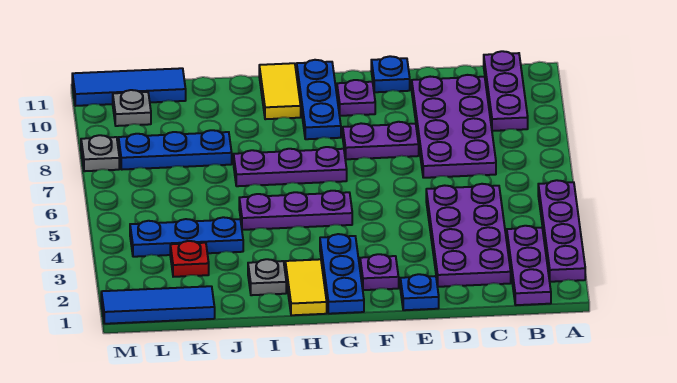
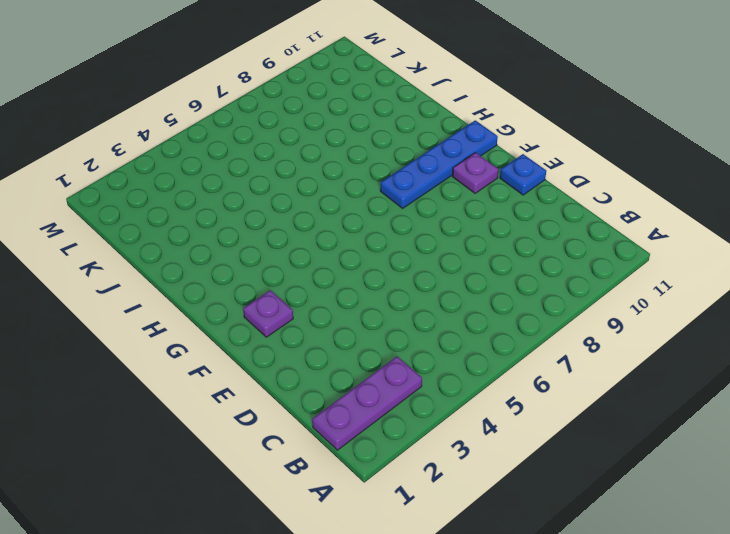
blue plate G8:G11 level 1 -> blue plate G9:G11 level 1
none -> purple plate A2:A5 level 1
none -> purple plate B9:B11 level 1
none -> purple plate C2:D5 level 1

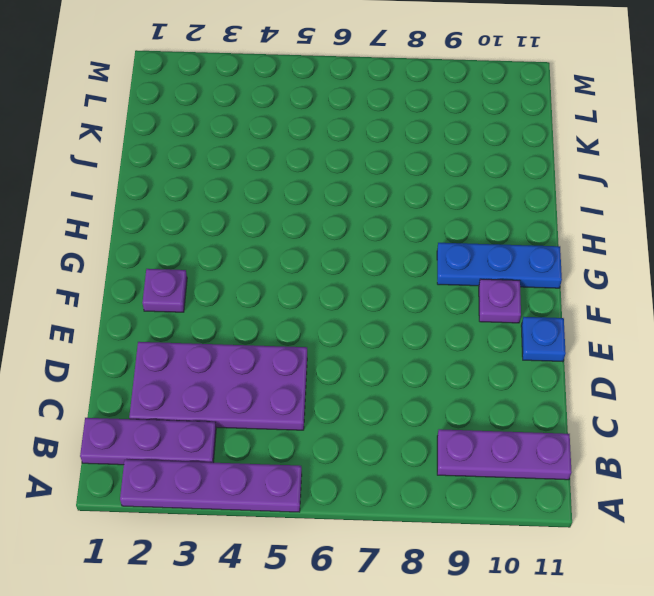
none -> purple plate C7:D10 level 1
none -> blue plate E1 level 1
none -> purple plate E8:F8 level 1

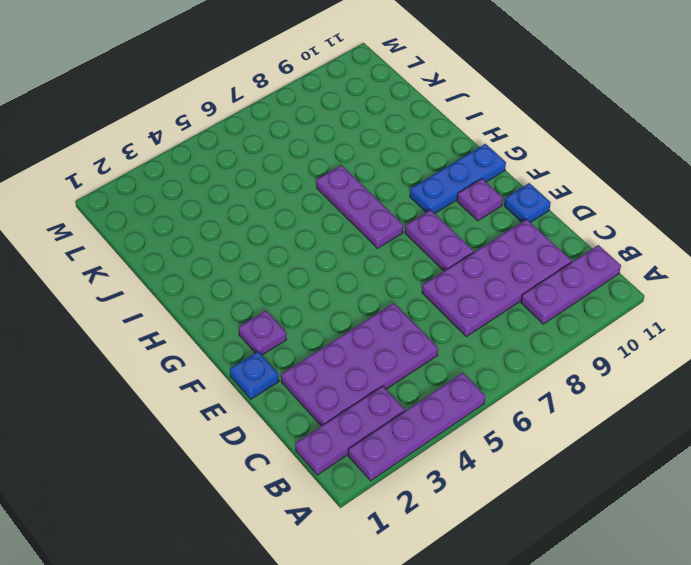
none -> blue plate G1:G3 level 1
none -> purple plate G5:I5 level 1
none -> yellow tile H1:H2 level 1

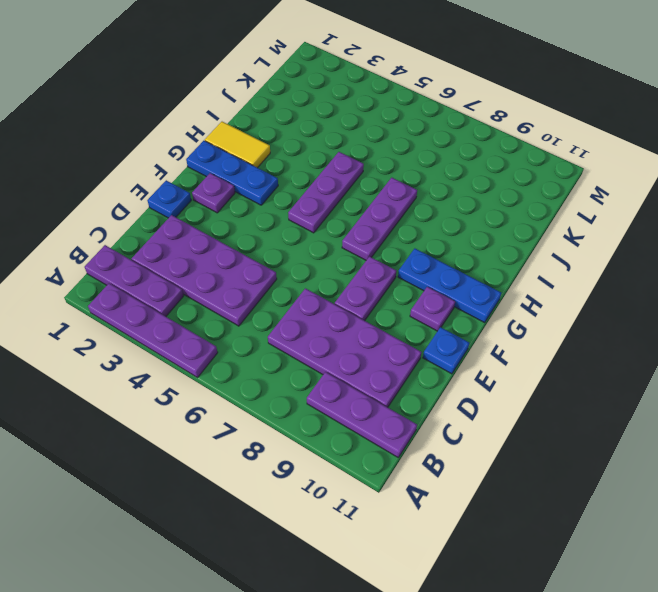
none -> yellow tile H10:H11 level 1
none -> grey plate I2 level 1
none -> blue plate J4:L4 level 1

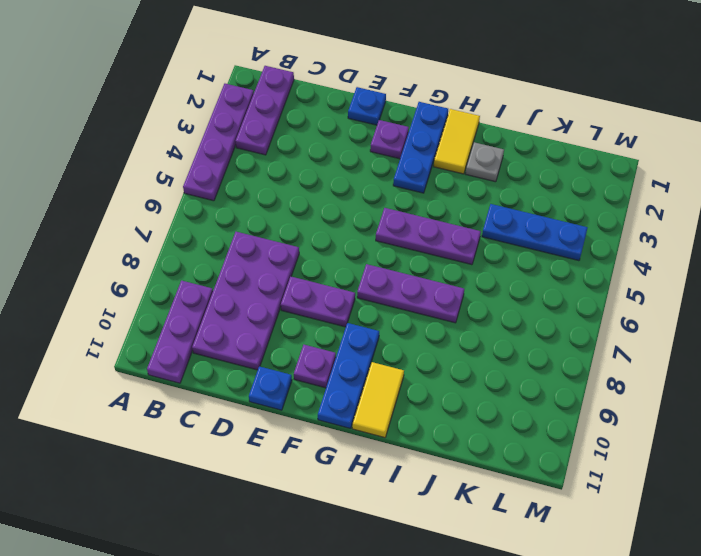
none -> purple plate C2:D5 level 1
none -> blue plate J8:L8 level 1
none -> blue tile K1:M1 level 1

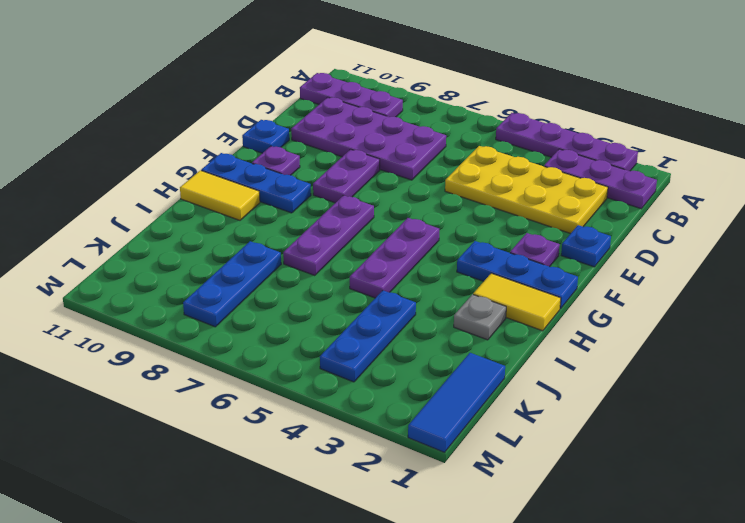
yellow plate C2:D5 level 1 -> purple plate C2:D5 level 1
none -> red plate K3 level 1
none -> blue tile K11:M11 level 1
none -> grey plate L10 level 1

